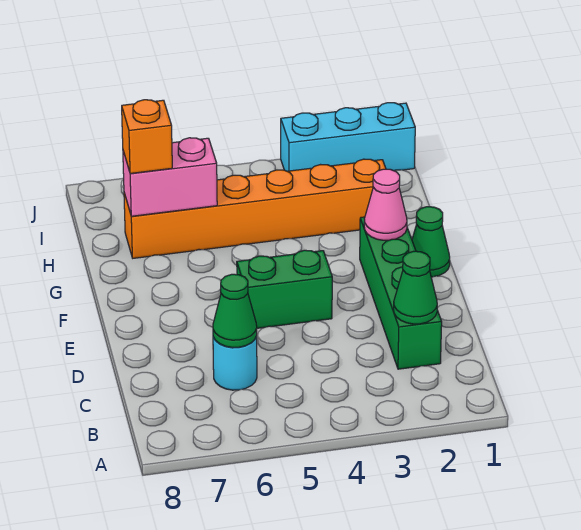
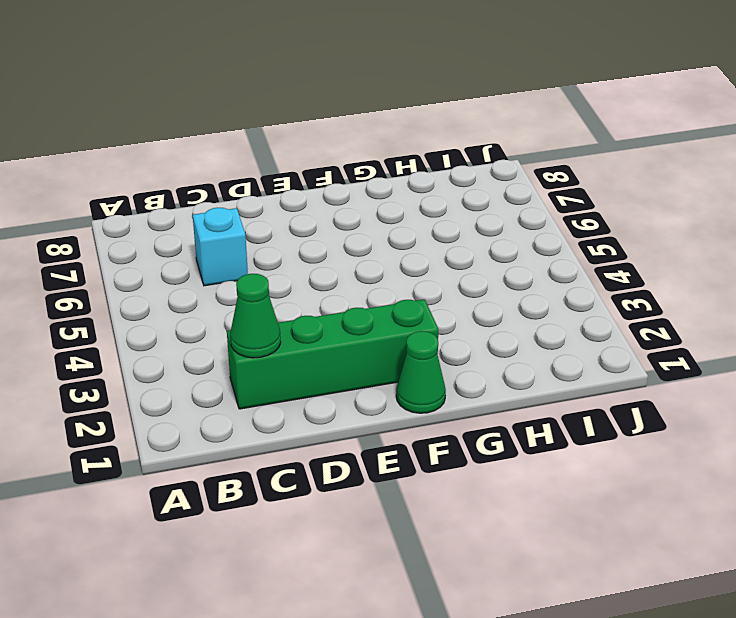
cyan brick C6 level 1 -> cyan round brick C6 level 1
none -> green brick E4:E5 level 1
none -> orange brick H2:H7 level 1

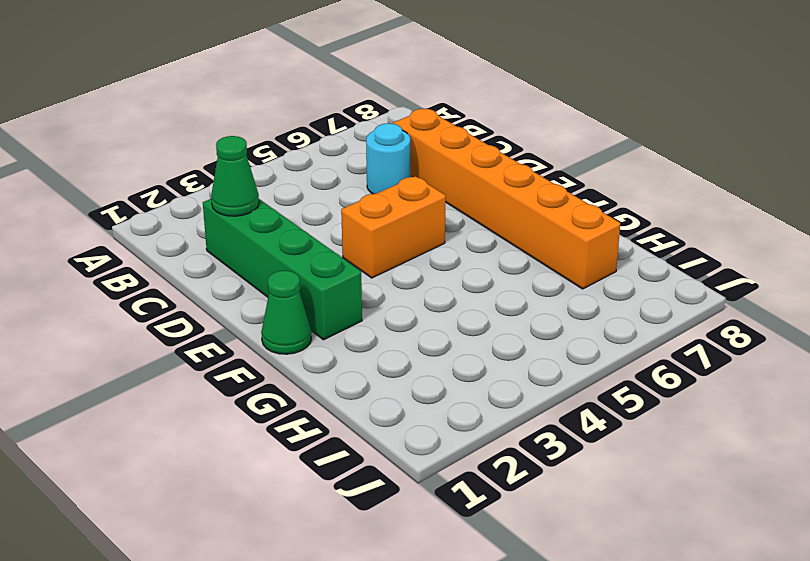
orange brick C7:H7 level 1 -> orange brick H2:H7 level 1
orange brick E4:E5 level 1 -> green brick E4:E5 level 1
none -> cyan brick J1:J3 level 1
none -> green cone C6 level 2

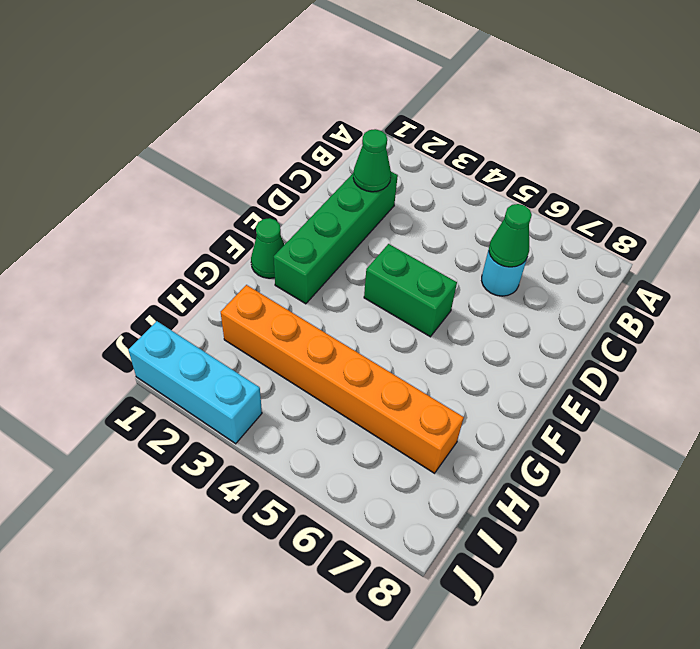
none -> pink cone F2 level 2
none -> pink brick H6:H7 level 2

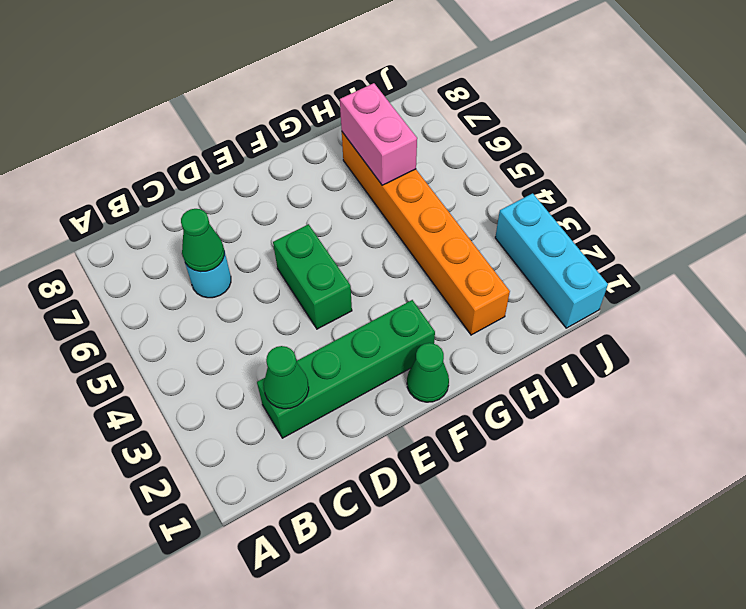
none -> pink cone F2 level 2
none -> orange brick H7 level 3

